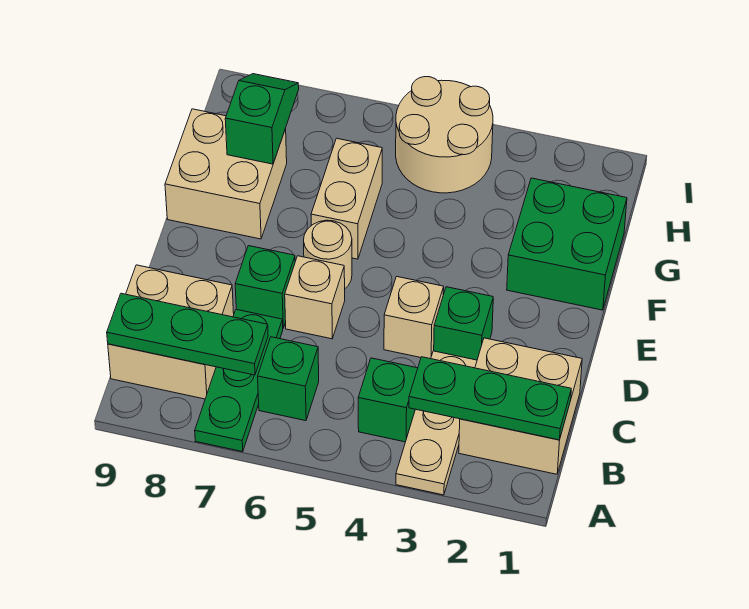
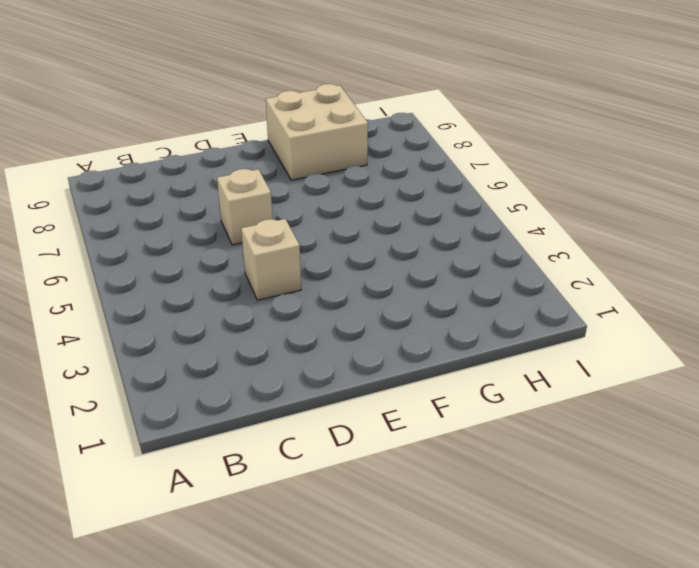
none -> tan plate A3:C3 level 1
none -> green plate A7:C7 level 1
none -> tan brick B1:C2 level 1

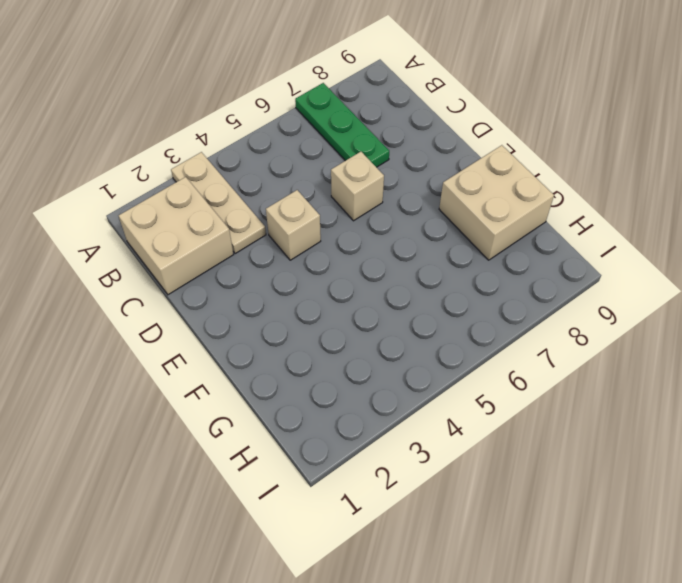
none -> green brick B4 level 1
none -> green brick B6 level 1
none -> tan brick B8:C9 level 1

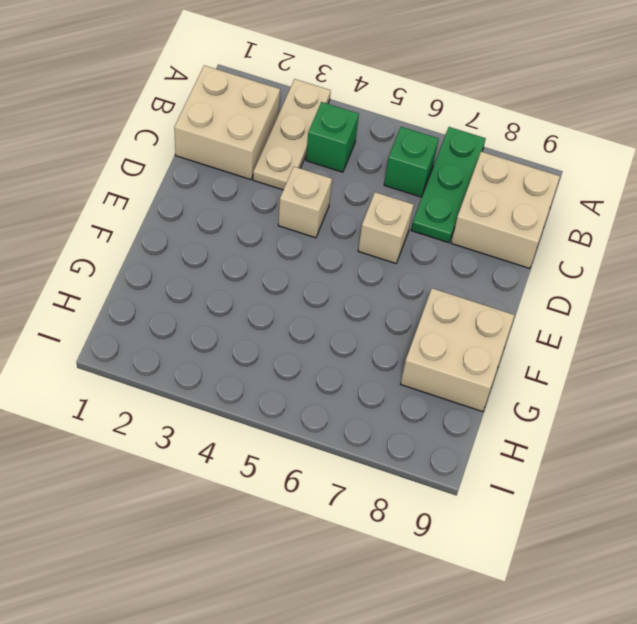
none -> green brick D3 level 1
none -> green brick D7 level 1
none -> tan round brick E6 level 1

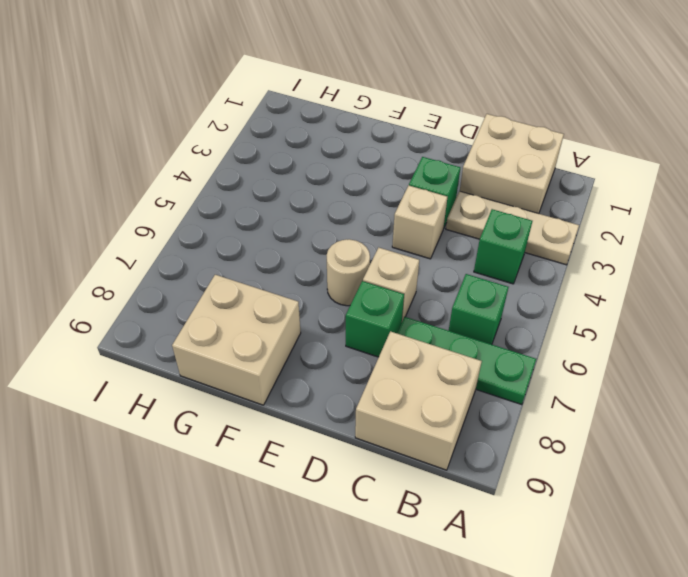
none -> green brick F1:G2 level 1
none -> tan brick F6:G6 level 1
none -> tan round brick H4:I5 level 1

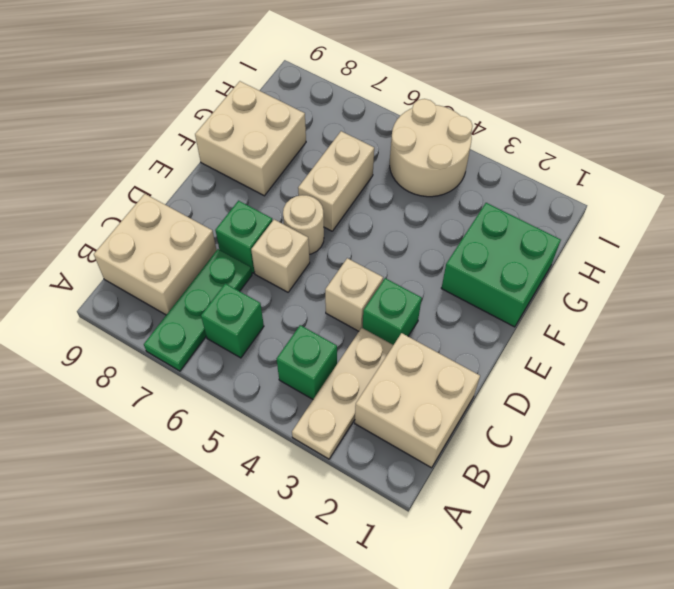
none -> green plate B1:B3 level 2
none -> green plate B7:B9 level 2
none -> green slope G8:H8 level 2 top G

